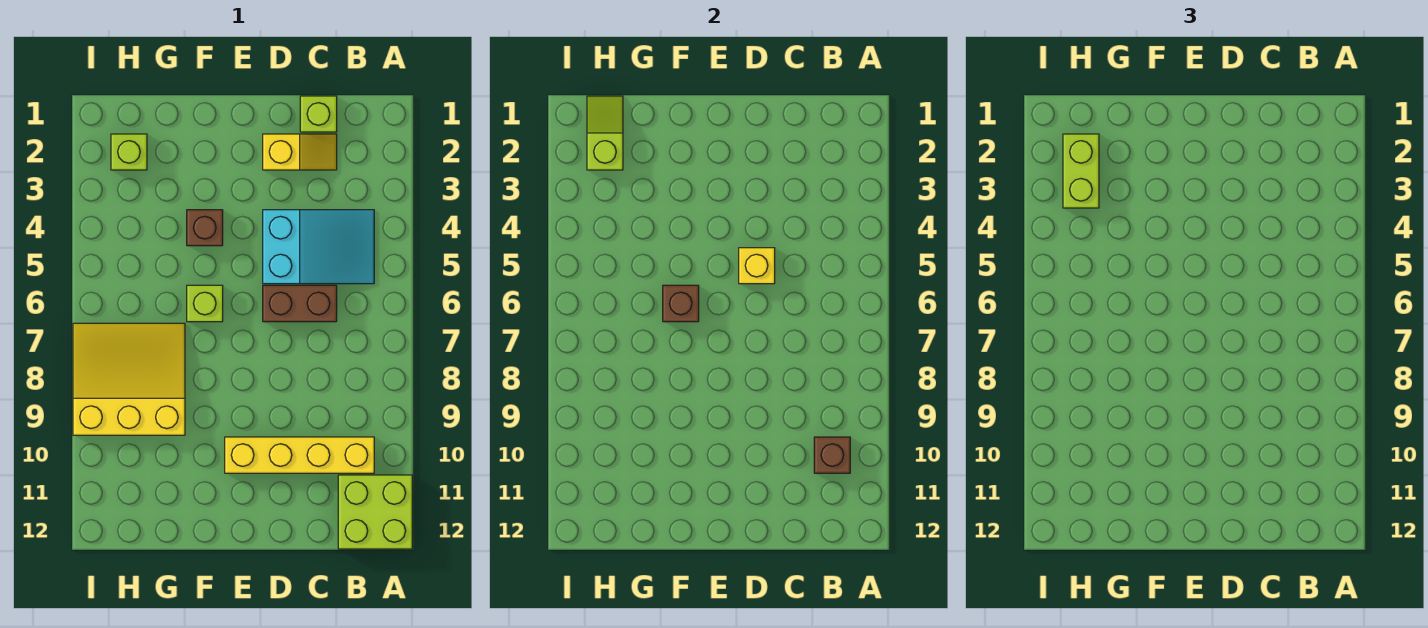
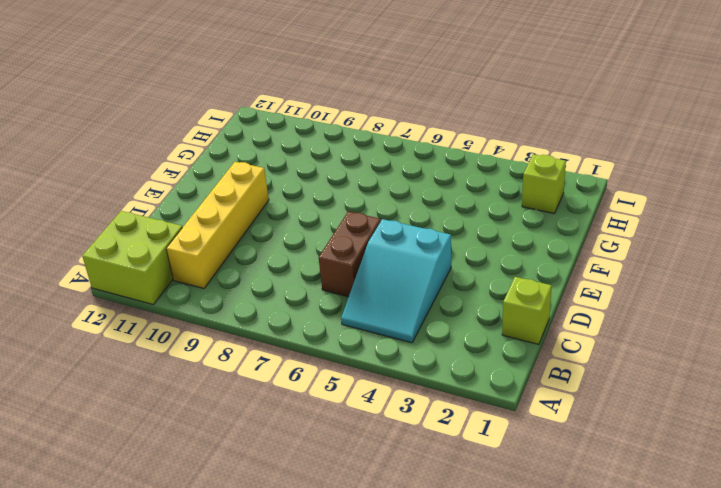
none -> yellow slope C2:D2 level 1 top D
none -> brown brick F4 level 1
none -> lime brick F6 level 1

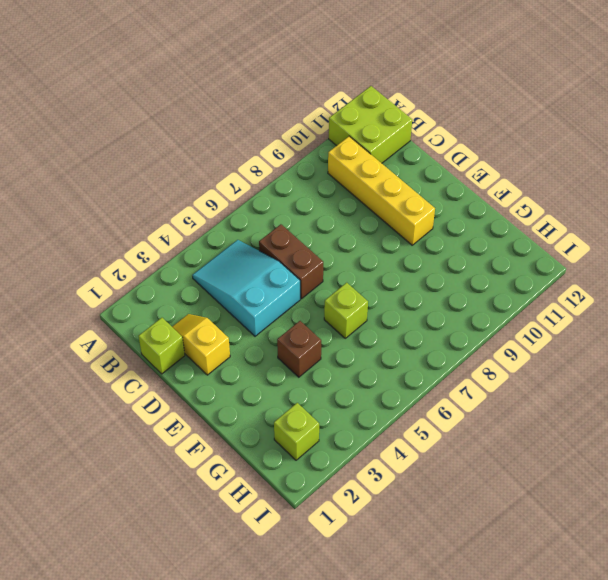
none -> yellow slope G7:I9 level 1 top 9
none -> brown brick B10 level 2
none -> yellow brick D5 level 2

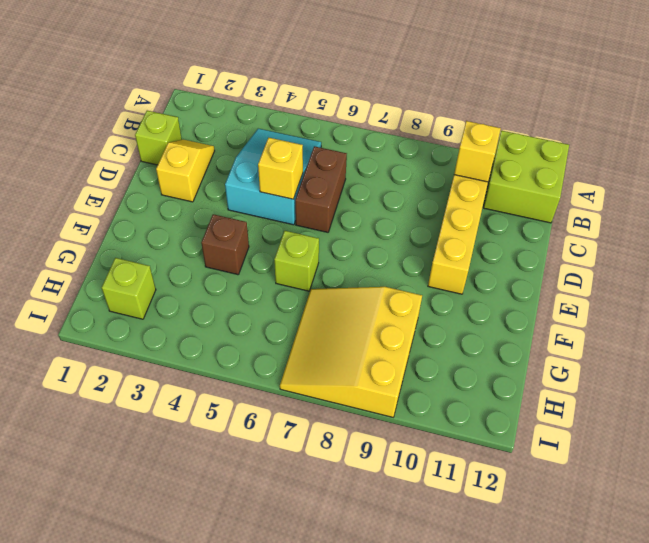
yellow brick B10 level 2 -> brown brick B10 level 2
none -> brown brick F6 level 2
none -> lime slope H1:H2 level 2 top 2
none -> lime brick H2:H3 level 3

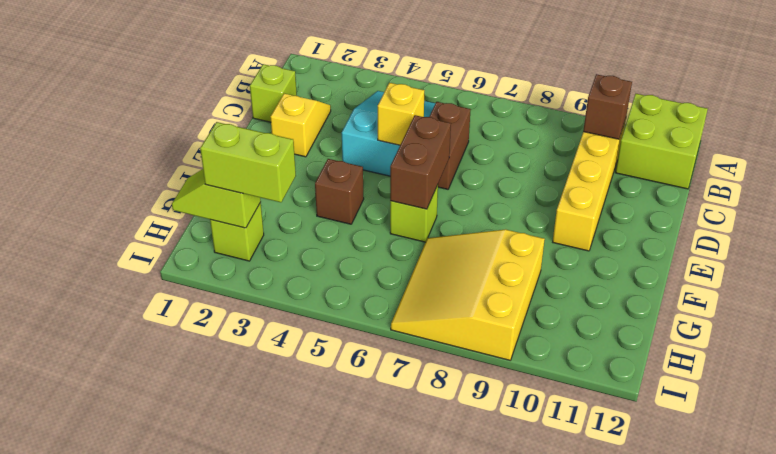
brown brick E6:F6 level 2 -> brown brick F6 level 2

